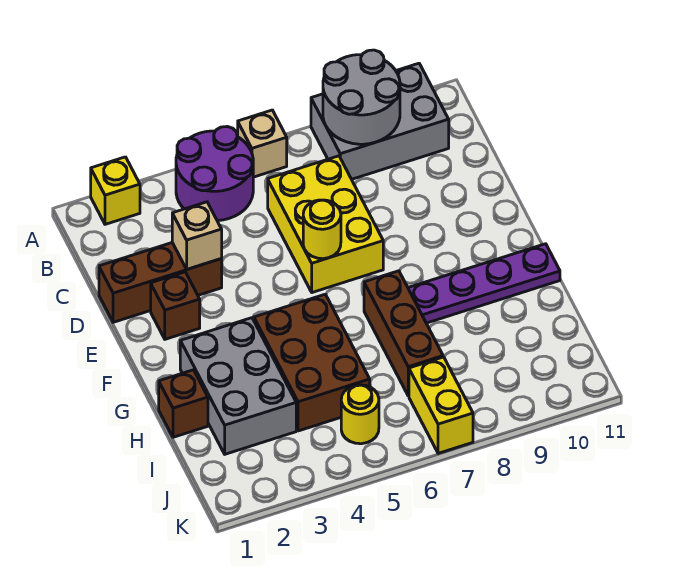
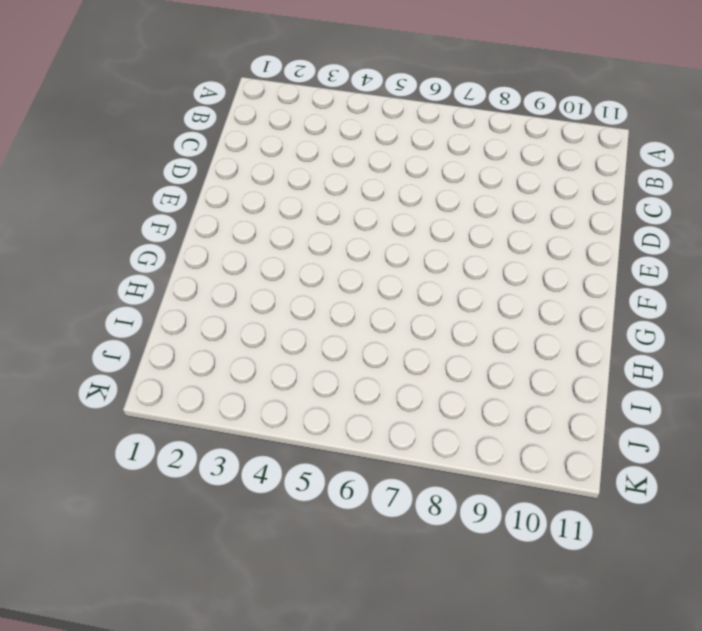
none -> yellow brick A2 level 1
none -> purple round brick A4:B5 level 1
none -> tan brick A6 level 1

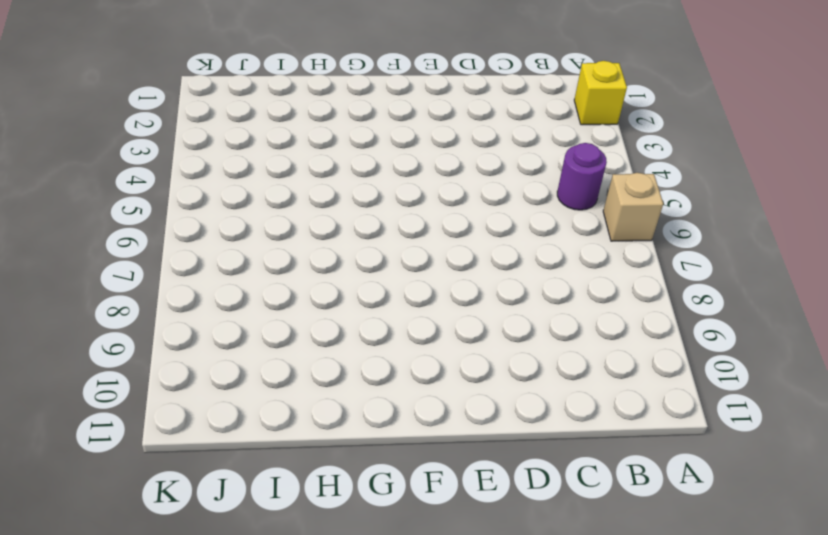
purple round brick B5 level 1 -> purple round brick A4:B5 level 1
none -> grey brick A8:B10 level 1
none -> yellow brick C6:E7 level 1
none -> brown brick D1:D3 level 1

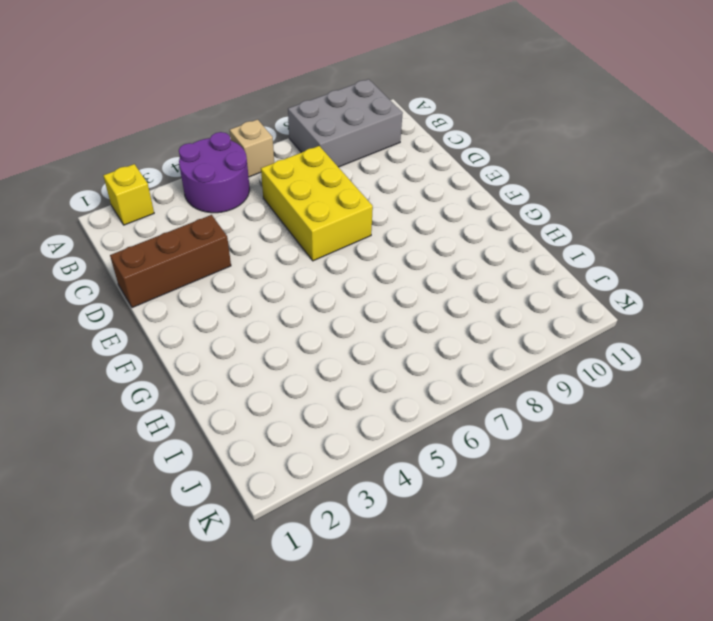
none -> brown brick E2 level 1
none -> grey brick G2:I3 level 1
none -> brown brick G4:I5 level 1

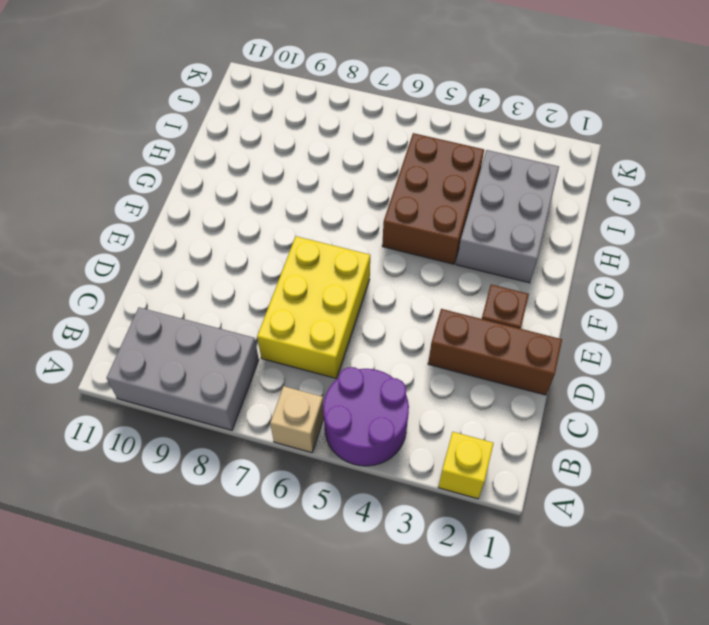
none -> brown brick G7:I7 level 1
none -> purple plate G8:G11 level 1
none -> brown brick H1 level 1

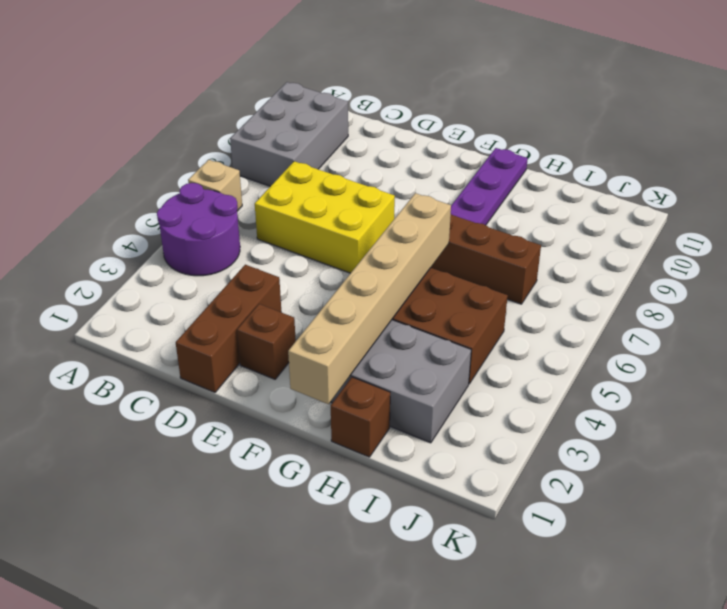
tan brick G1:G6 level 2 -> none
none -> yellow brick A2 level 1
none -> yellow round brick J5 level 1
none -> yellow brick J7:K7 level 1

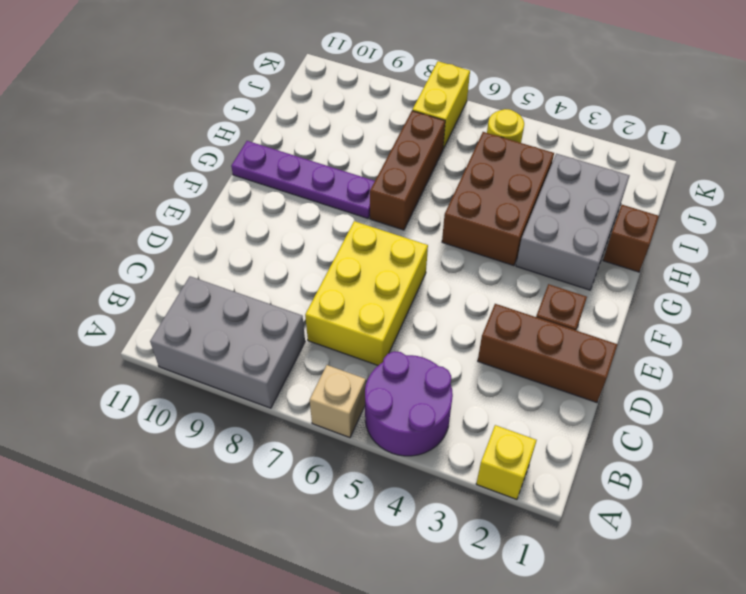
none -> grey round brick A8:B9 level 2
none -> tan brick D3 level 2
none -> yellow round brick E6 level 2

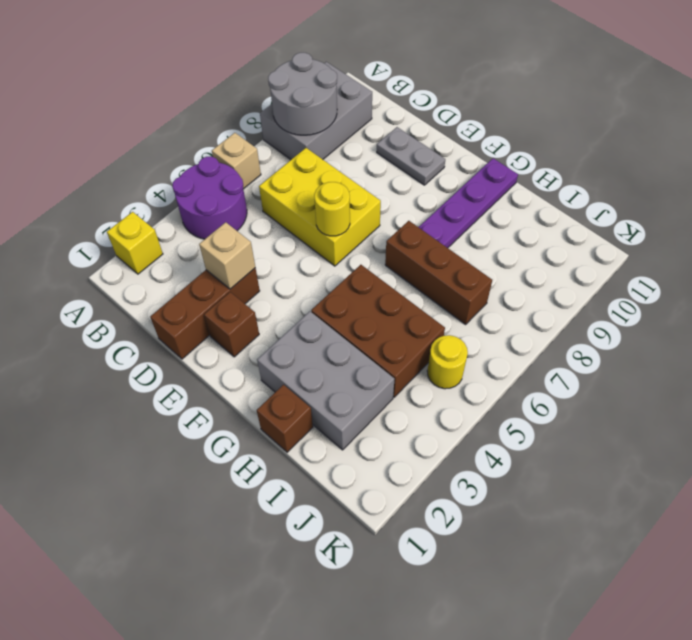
grey plate D10:E10 level 1 -> none
none -> yellow brick J7:K7 level 1

